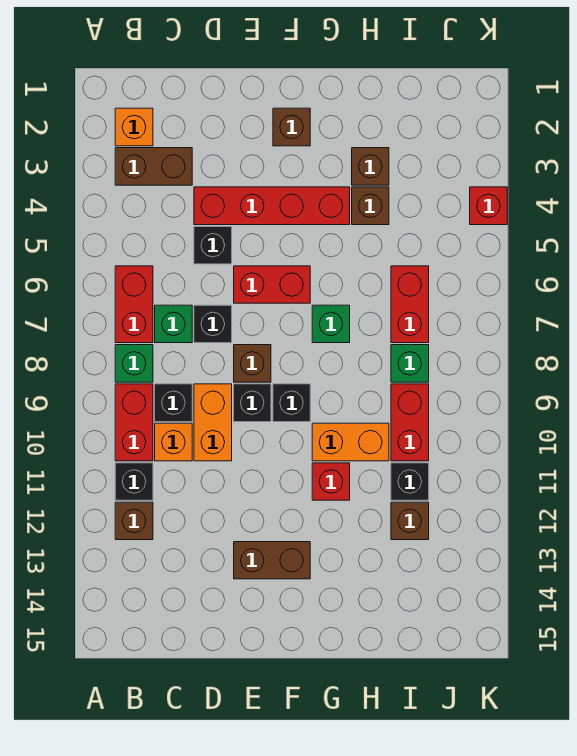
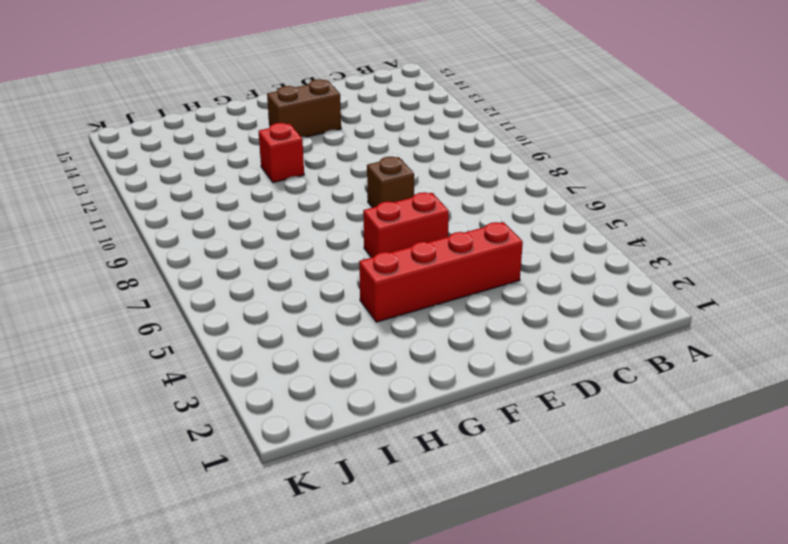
none -> orange brick B2 level 1
none -> brown brick B3:C3 level 1
none -> red brick B6:B7 level 1
none -> green brick B8 level 1

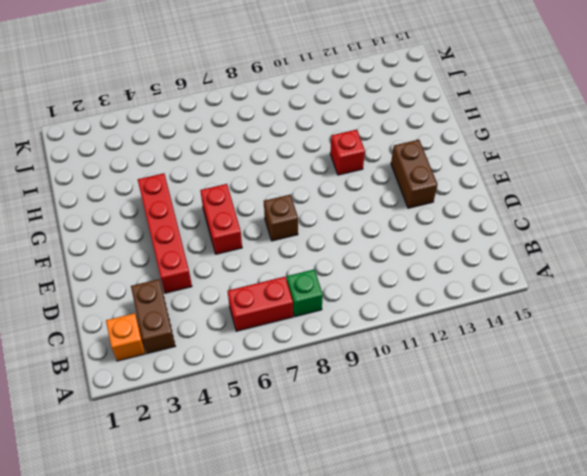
none -> red brick B9:B10 level 1
none -> black brick B11 level 1
none -> brown brick B12 level 1
none -> green brick C7 level 1

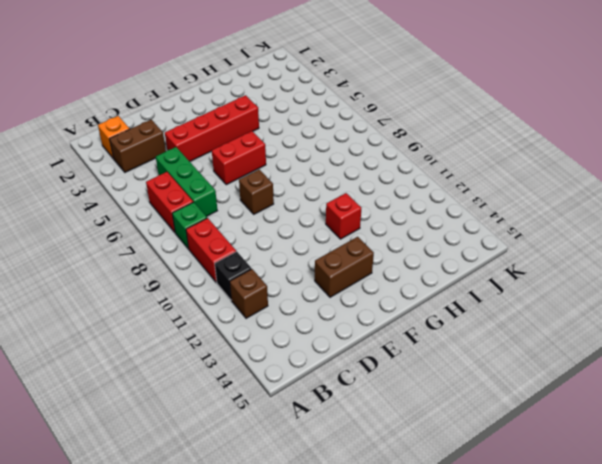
green brick C5:C7 level 1 -> green brick C7 level 1
none -> black brick C9 level 1
none -> orange brick C10 level 1
none -> black brick D5 level 1
none -> black brick D7 level 1

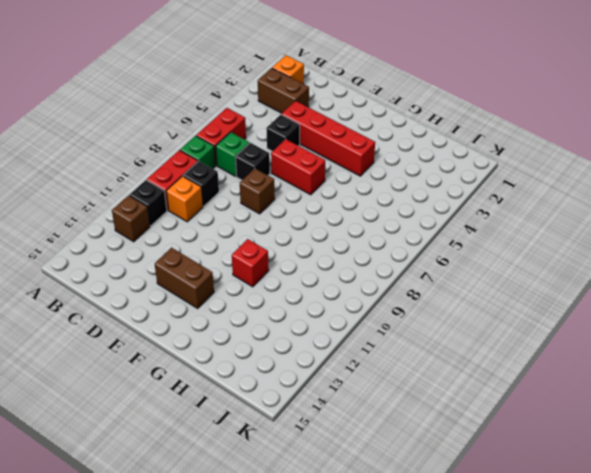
none -> orange brick D9:D10 level 1
none -> black brick E9 level 1
none -> brown brick F2 level 1
none -> black brick F9 level 1

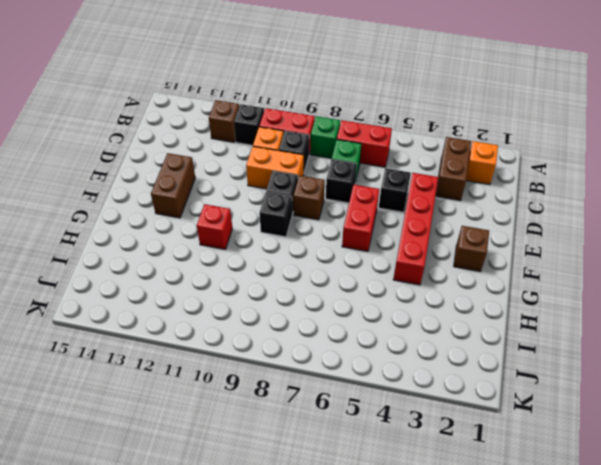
none -> green brick G7 level 1
none -> orange brick G10:H10 level 1
none -> brown brick H3 level 1
none -> brown brick H4 level 1

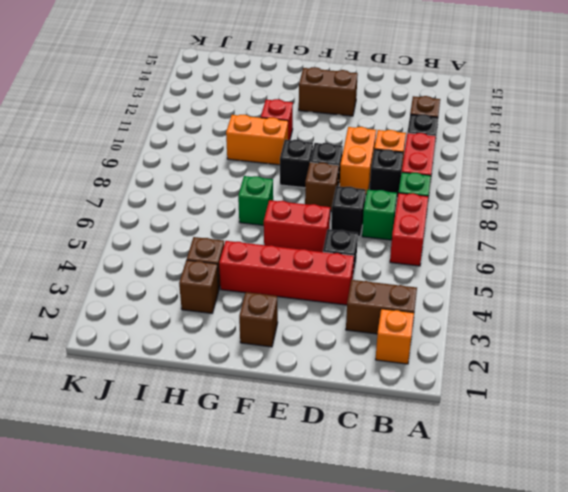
none -> red brick I6:I7 level 1
none -> green brick I8 level 1
none -> red brick I9:I10 level 1
none -> black brick I11 level 1

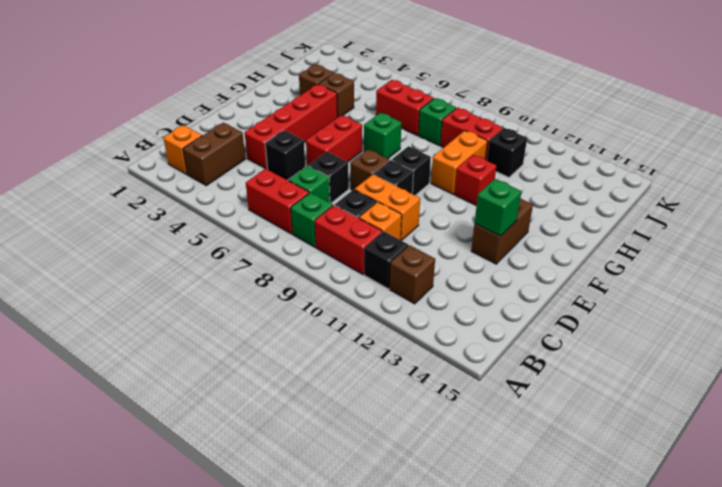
green brick E13 level 2 -> none
none -> brown brick F2 level 1
none -> brown brick I12 level 1
none -> red brick K4 level 1

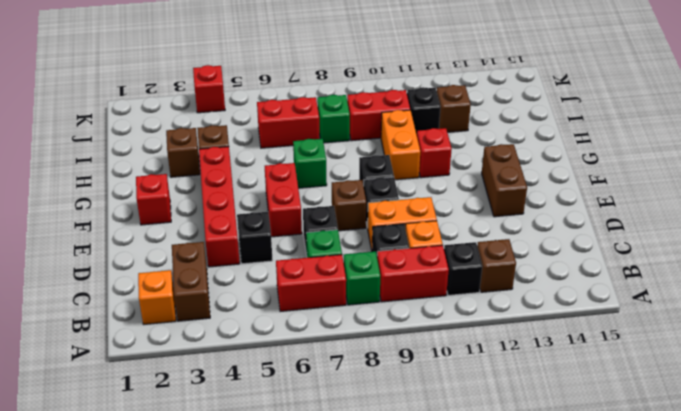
red brick F2 level 1 -> brown brick F2 level 1

